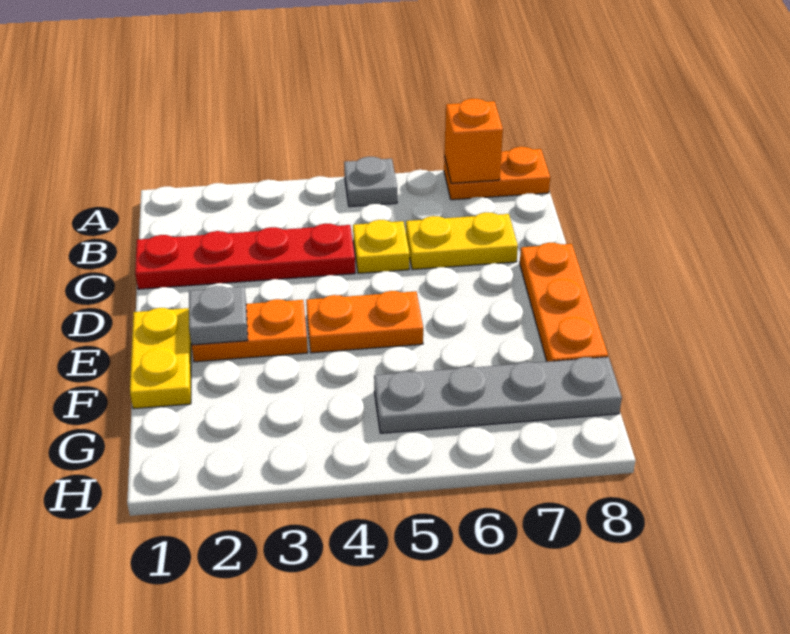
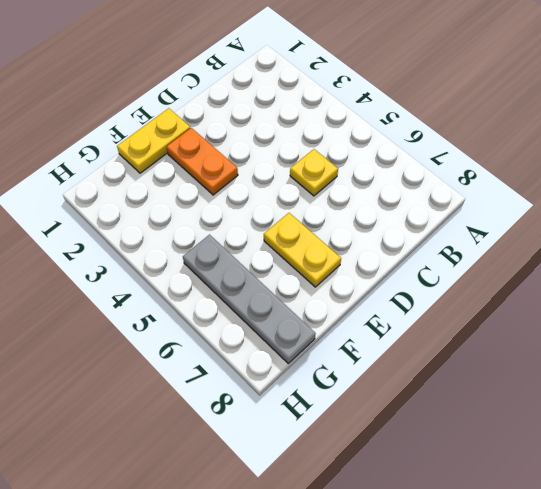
yellow plate E6:E7 level 1 -> yellow plate C6:C7 level 1
none -> grey plate A5 level 1
none -> orange plate A7:A8 level 1
none -> red plate C1:C4 level 1

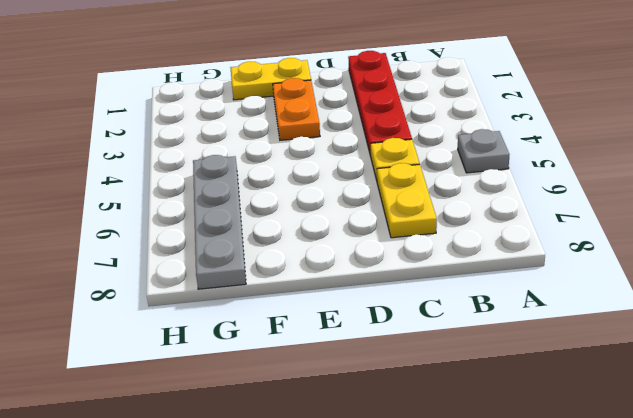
none -> orange plate A7:A8 level 1
none -> orange plate D8:F8 level 1
none -> orange plate E4:E5 level 1

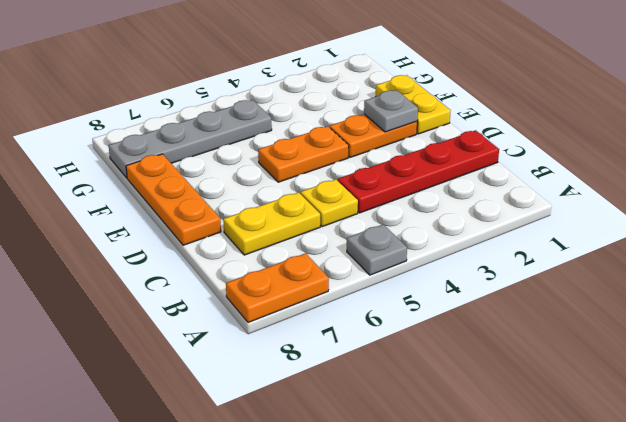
none -> orange brick A7 level 2

